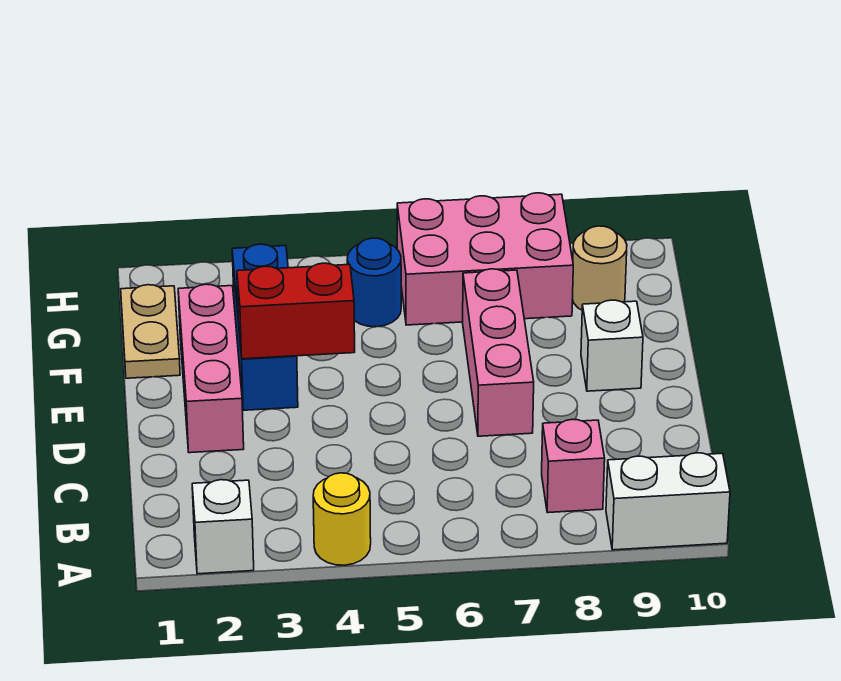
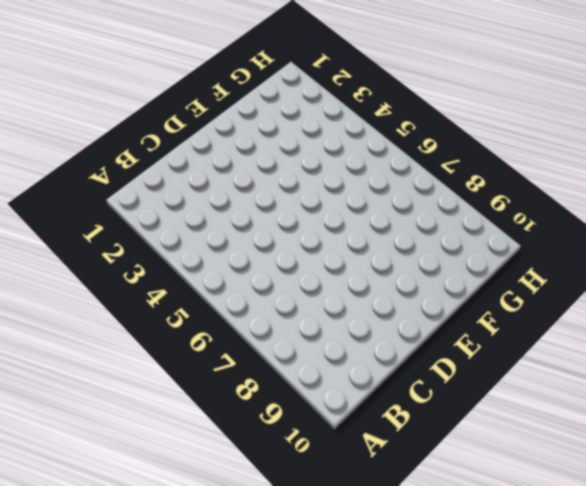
none -> white brick A2 level 1
none -> yellow round brick A4 level 1
none -> white brick A9:A10 level 1

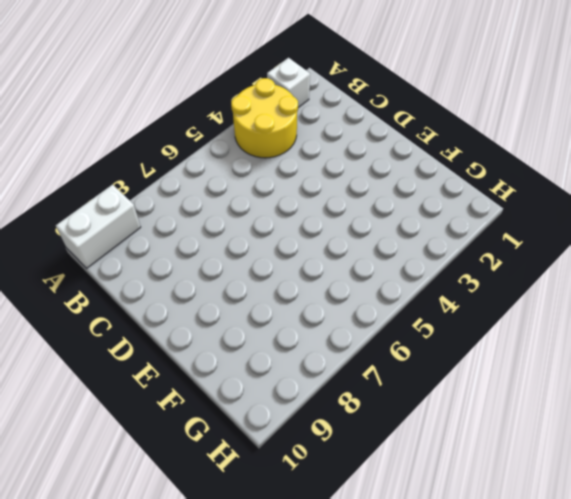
yellow round brick A3:B4 level 1 -> yellow round brick A4 level 1
none -> pink brick B8 level 1
none -> pink brick D2:F2 level 1
none -> pink brick D7:F7 level 1

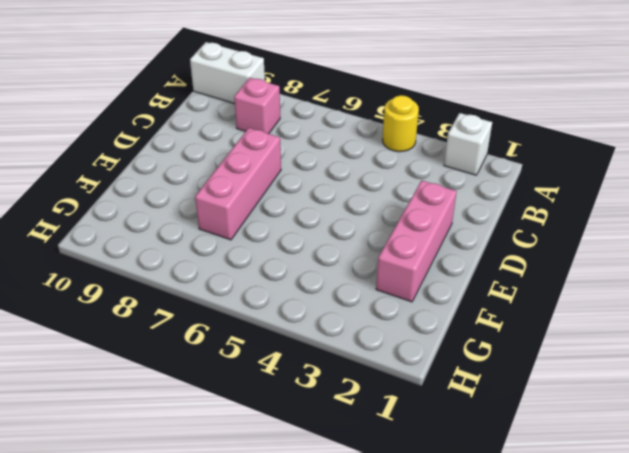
none -> blue brick E3:G3 level 1
none -> white brick E9 level 1
none -> tan plate F1:G1 level 1

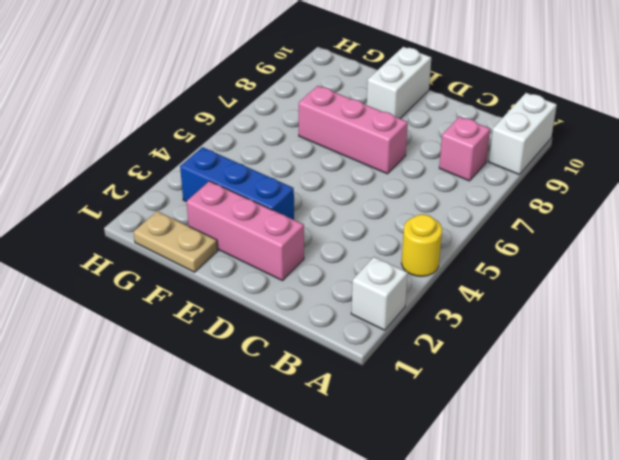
white brick E9:E10 level 1 -> white brick E9 level 1
none -> blue round brick G5 level 1
none -> pink brick G6:H8 level 1
none -> tan round brick G9 level 1

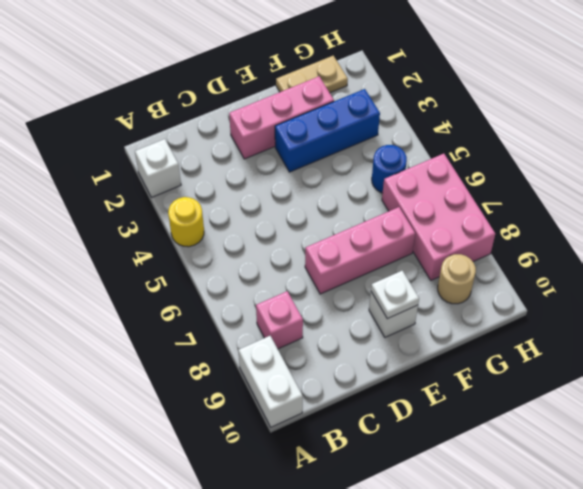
white plate E9 level 2 -> none
none -> red brick E3:E4 level 2

